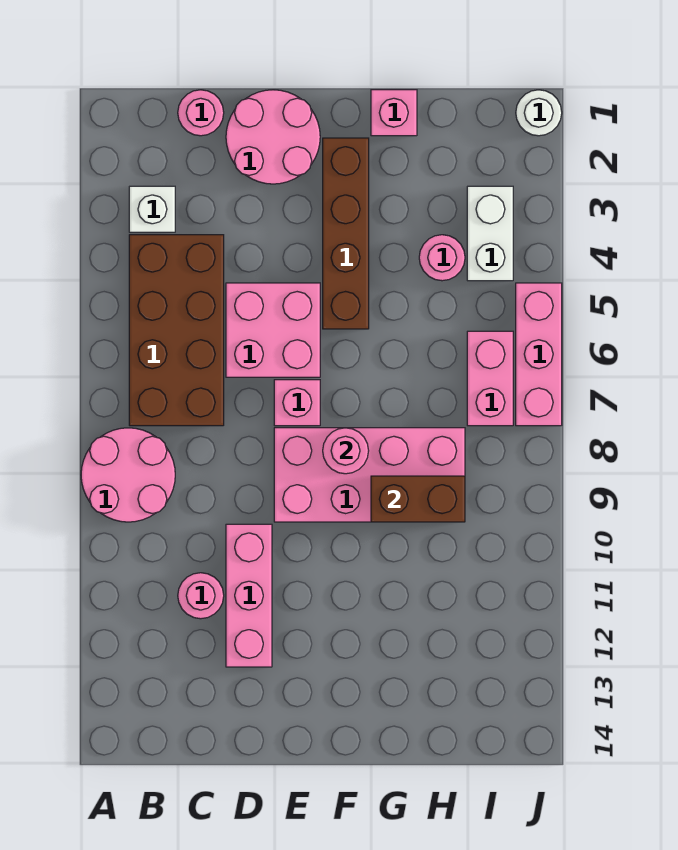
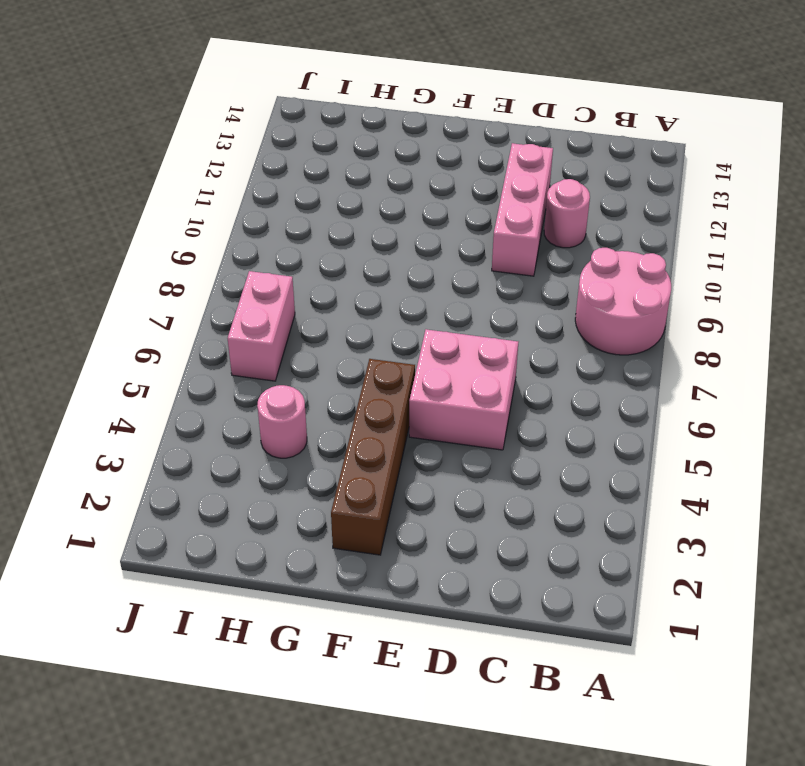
none -> white brick B3 level 1
none -> brown brick B4:C7 level 1
none -> pink round brick C1 level 1

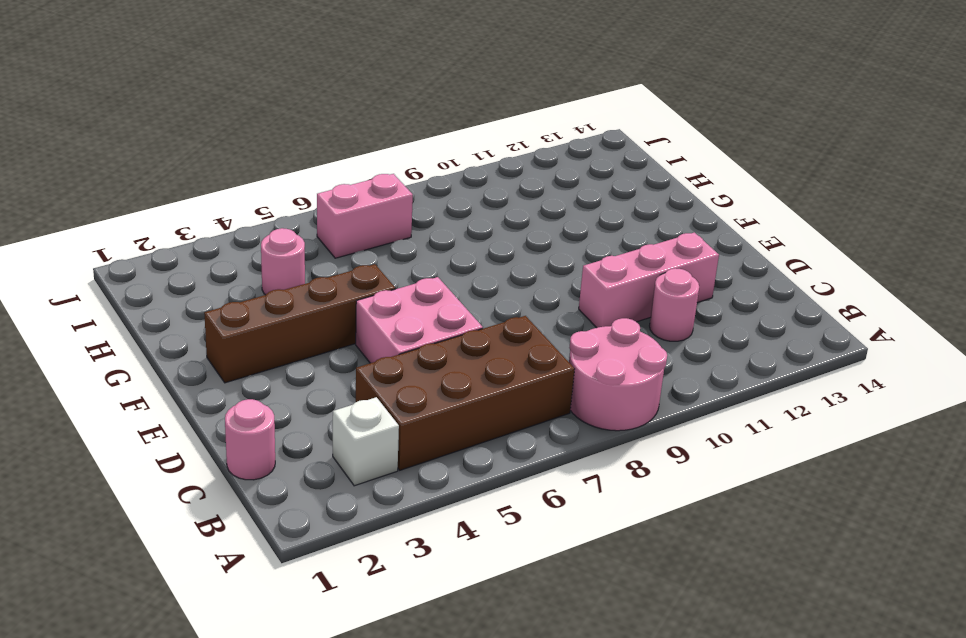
none -> pink round brick D1:E2 level 1
none -> pink brick E7 level 1
none -> pink brick E8:H9 level 1

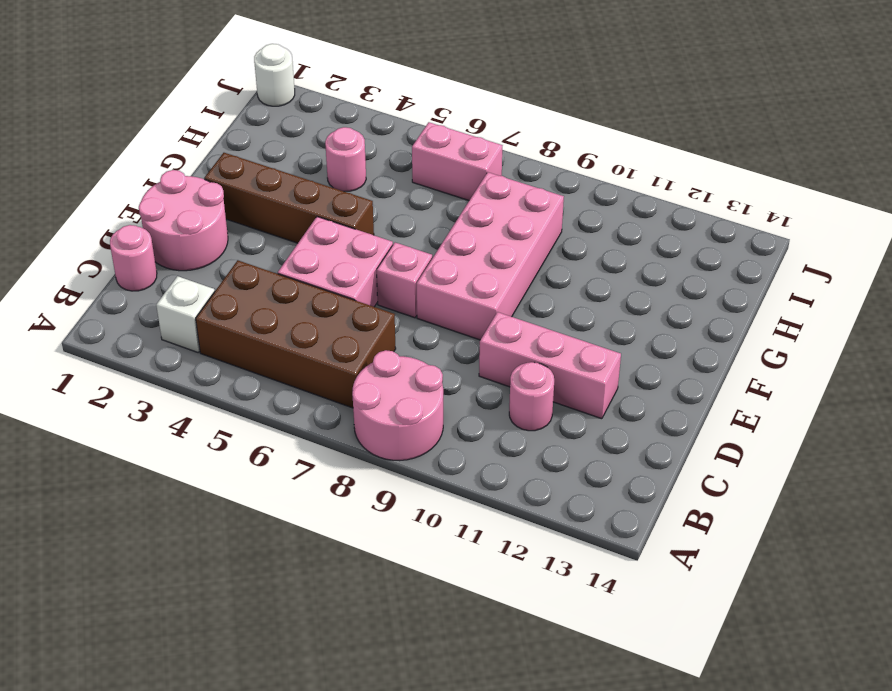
none -> pink brick G1 level 1
none -> white brick I3:I4 level 1
none -> pink brick J5:J7 level 1

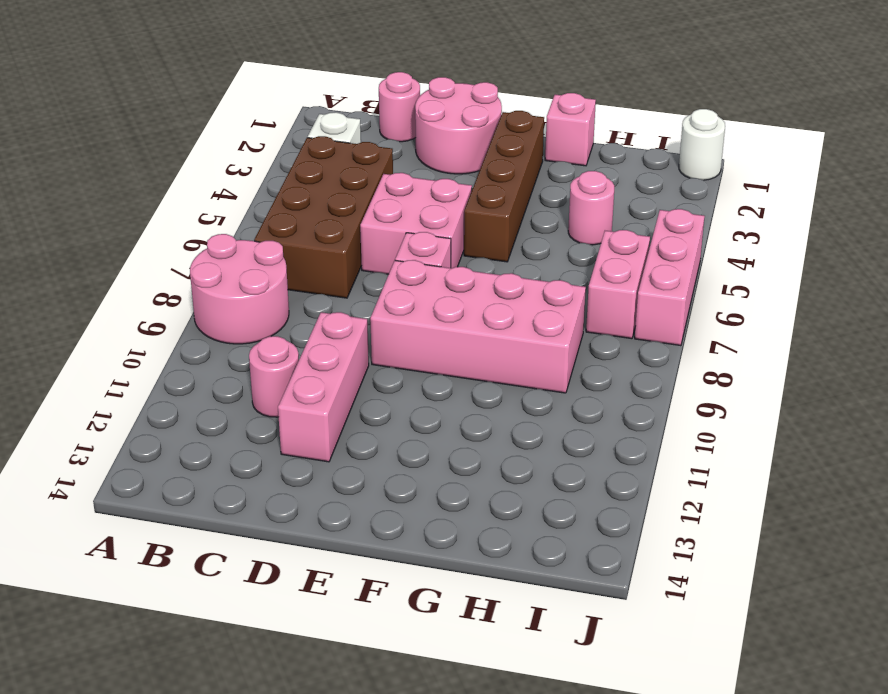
none -> white brick I3:I4 level 1
none -> pink round brick F8 level 2
none -> brown brick G9:H9 level 2

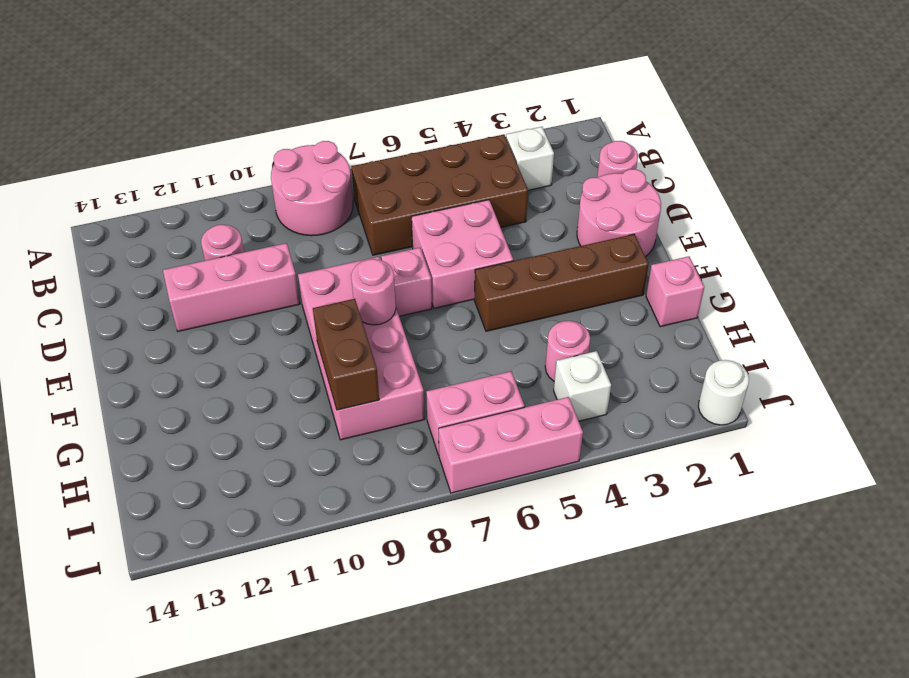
white brick I4 level 1 -> white brick I3:I4 level 1

